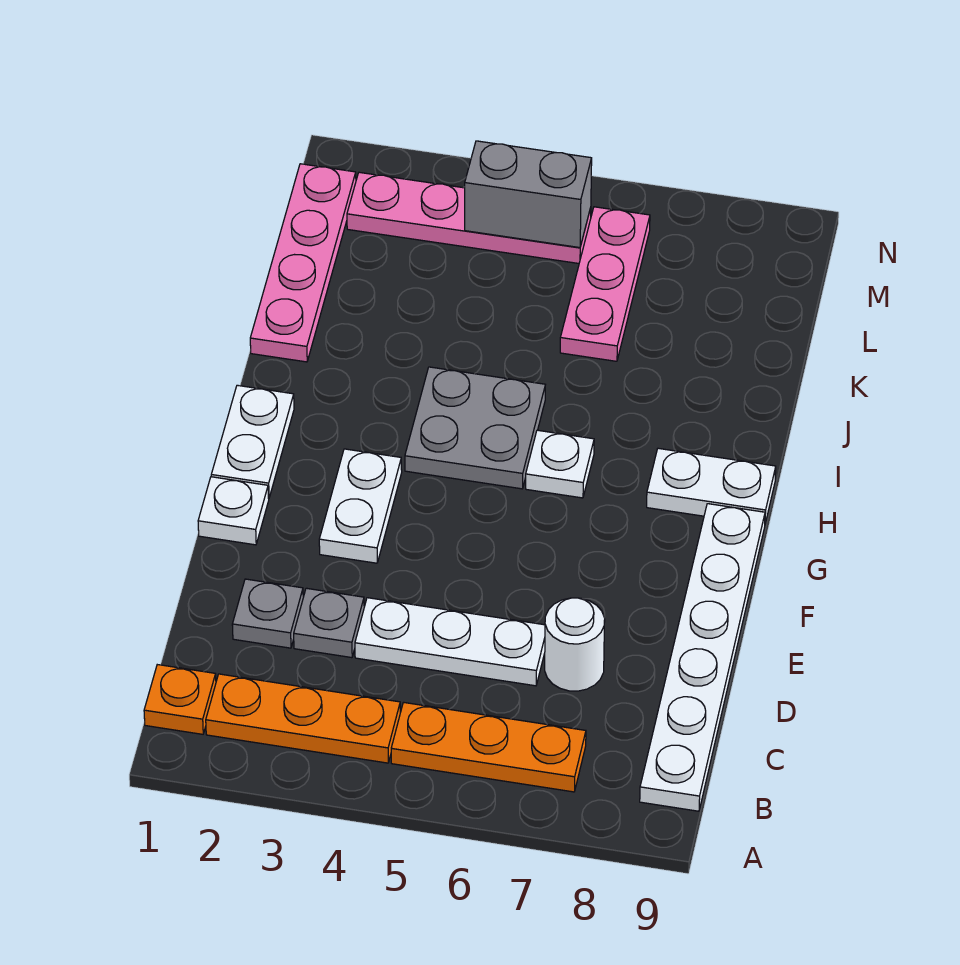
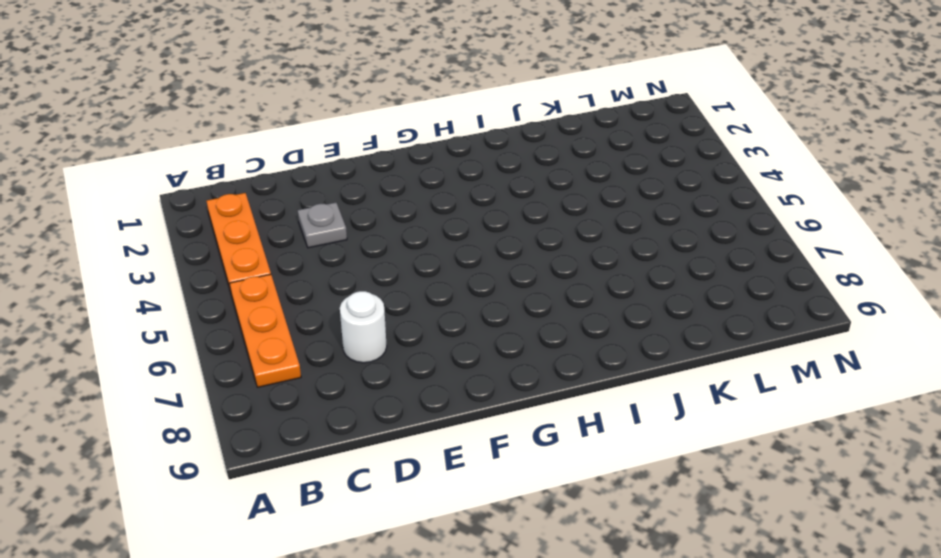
none -> orange plate B1 level 1
none -> white plate B9:G9 level 1
none -> grey plate D2 level 1

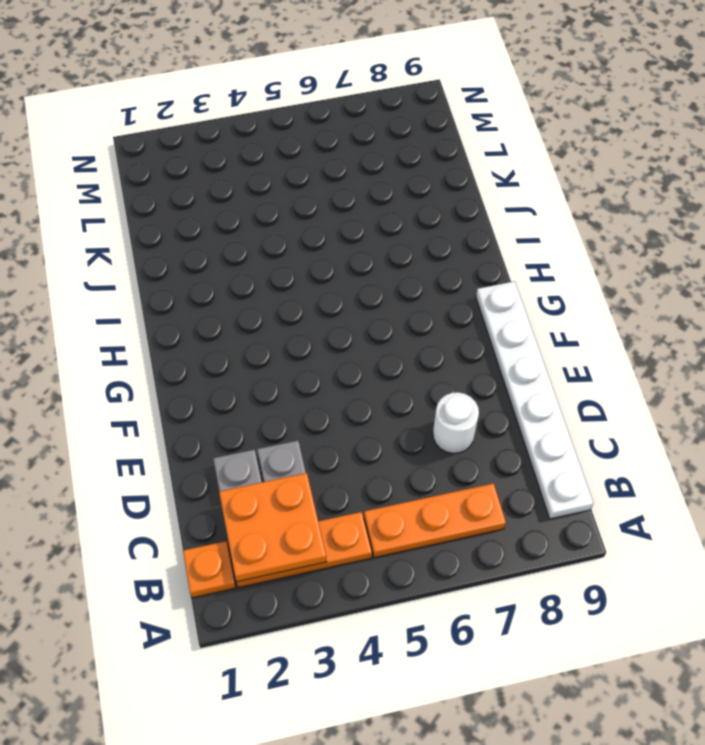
orange plate B2:C3 level 2 -> none
none -> white plate D4:D6 level 1
none -> white plate F1 level 1
none -> white plate F3:G3 level 1

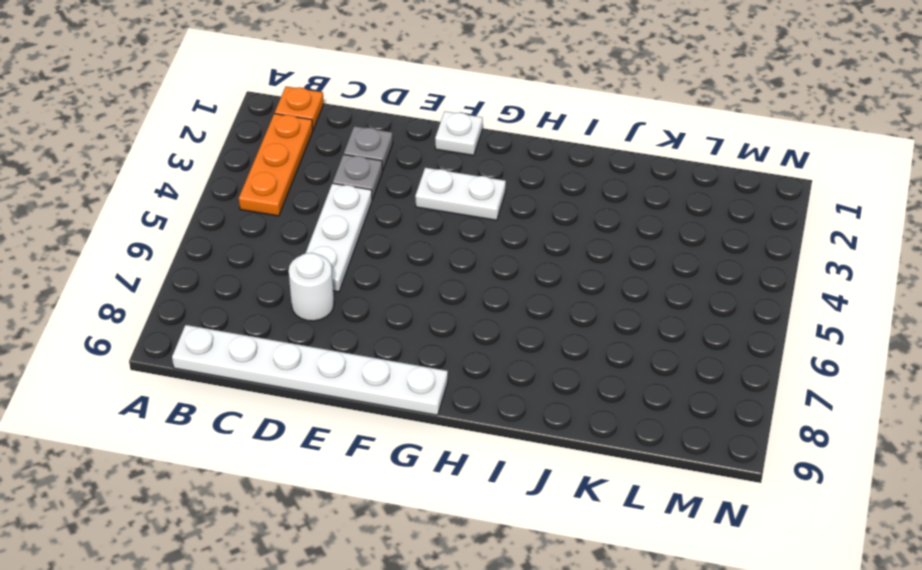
none -> orange plate B5:B7 level 1
none -> white plate G1:H1 level 1
none -> grey plate H4:I5 level 1

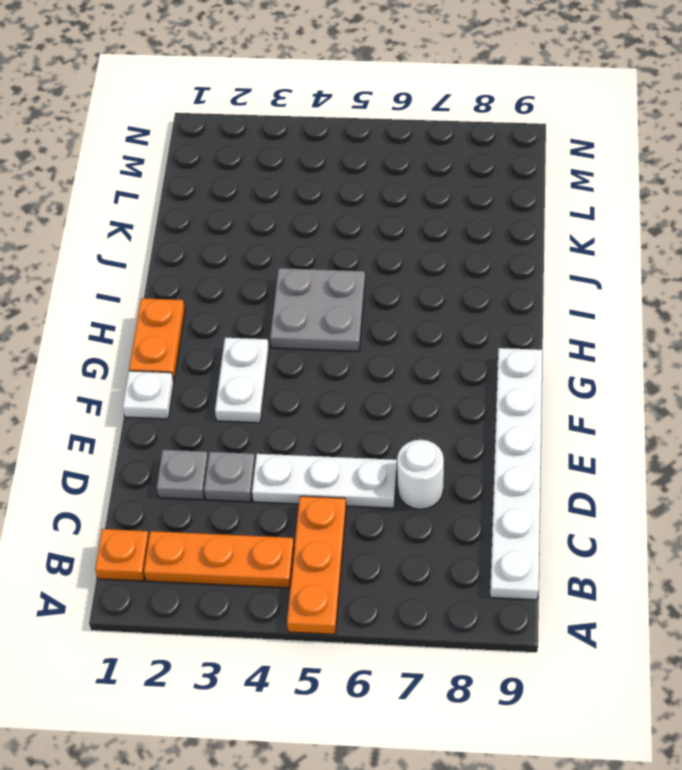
orange plate A5:C5 level 1 -> orange plate B5:B7 level 1
orange plate G1:H1 level 1 -> white plate G1:H1 level 1
none -> white plate H6 level 1
none -> white plate H8:H9 level 1
none -> pink plate J1:M1 level 1

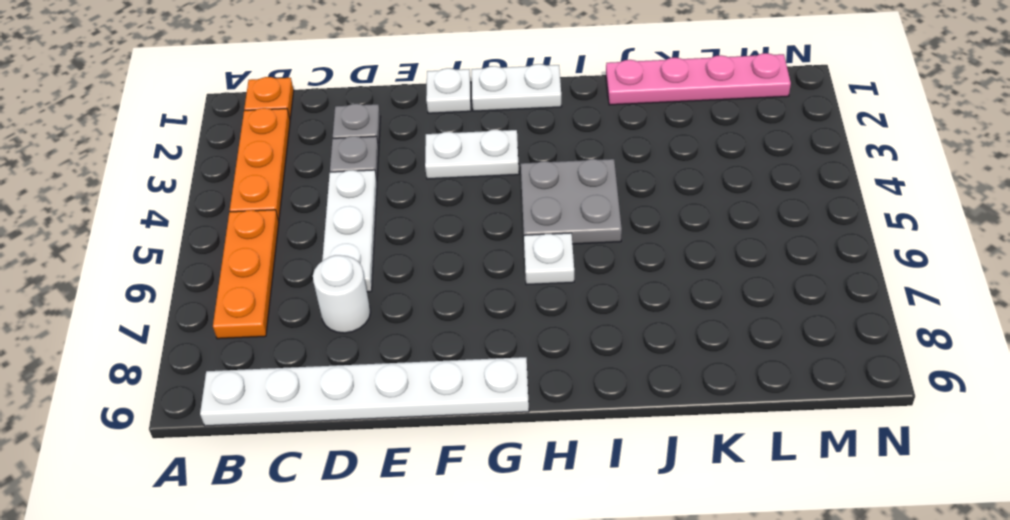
none -> white plate H8:H9 level 1
none -> pink plate K6:M6 level 1
none -> pink plate M2:M5 level 1

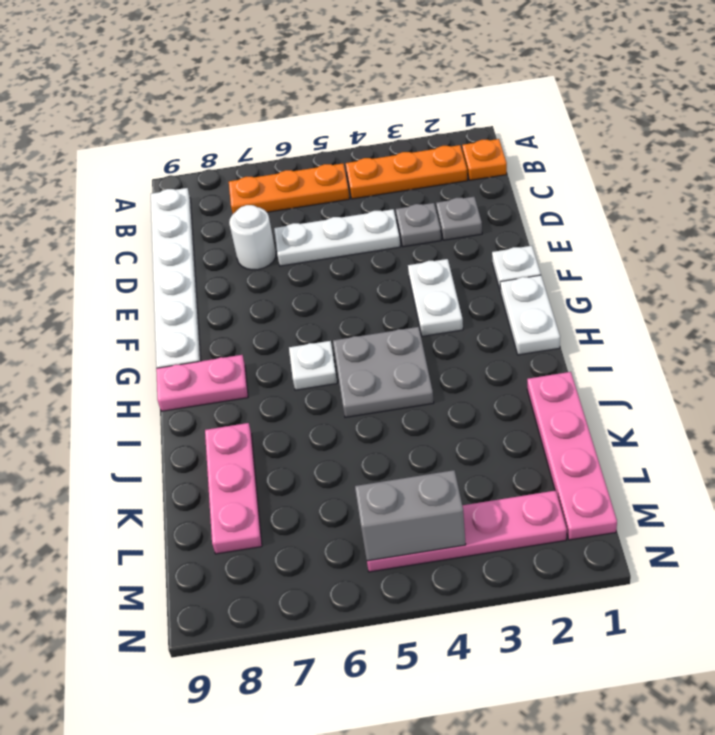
pink plate H8:H9 level 1 -> white plate H8:H9 level 1
pink plate J8:L8 level 1 -> pink plate K6:M6 level 1

